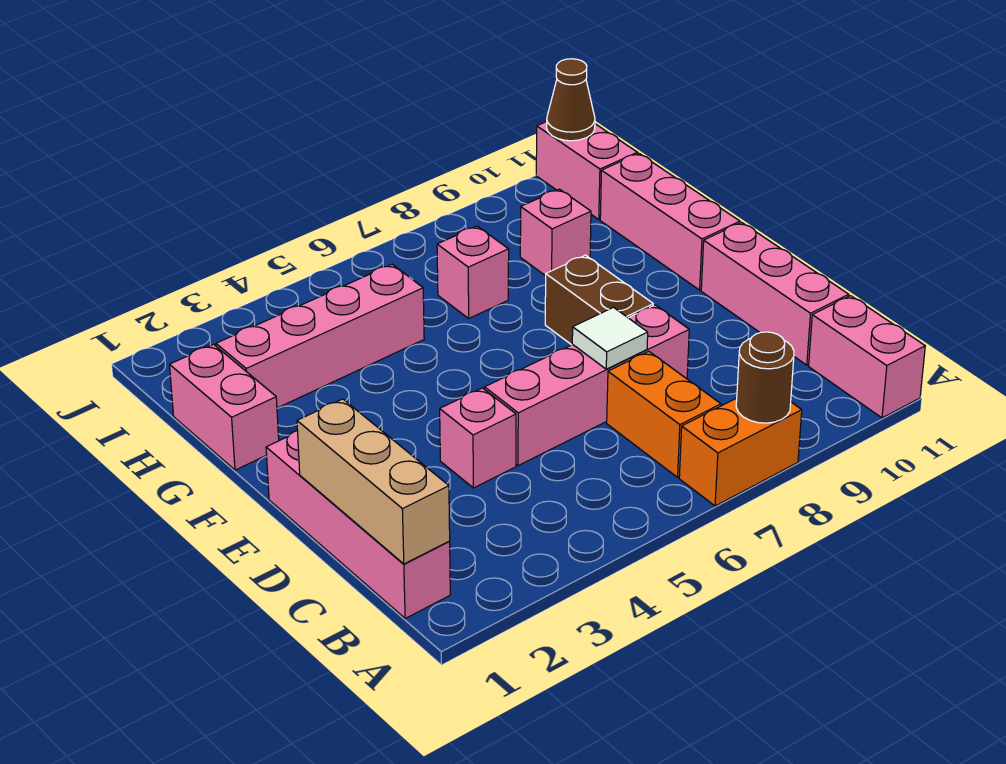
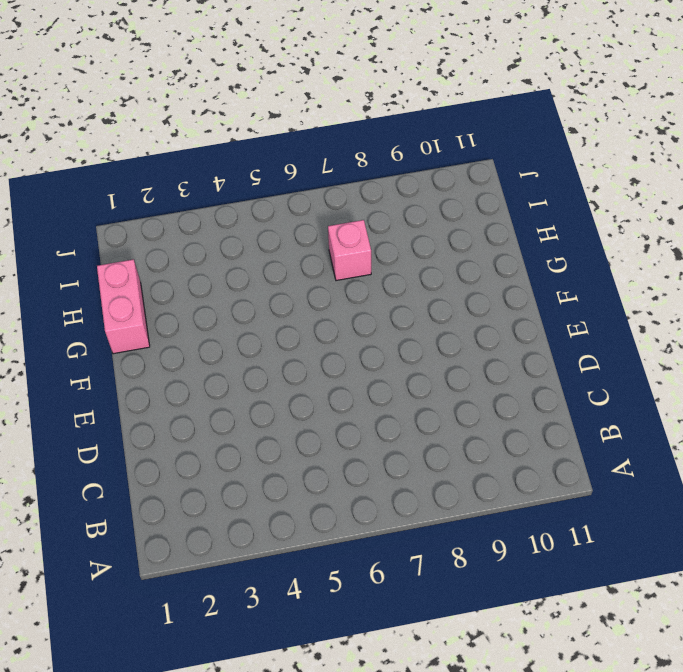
none -> orange brick A7:A8 level 1
none -> pink brick A11:B11 level 1
none -> pink brick B1:E1 level 1

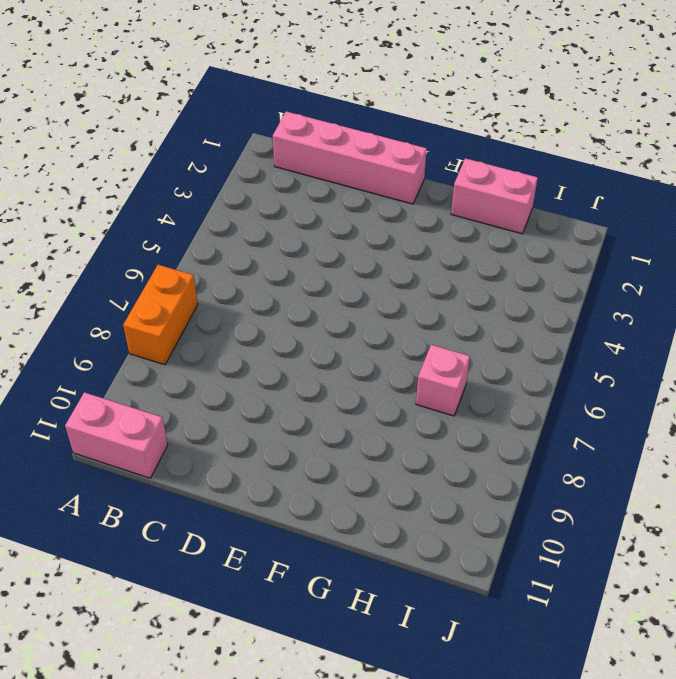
none -> orange brick B7:C7 level 1
none -> pink brick C11:E11 level 1
none -> pink brick D4 level 1

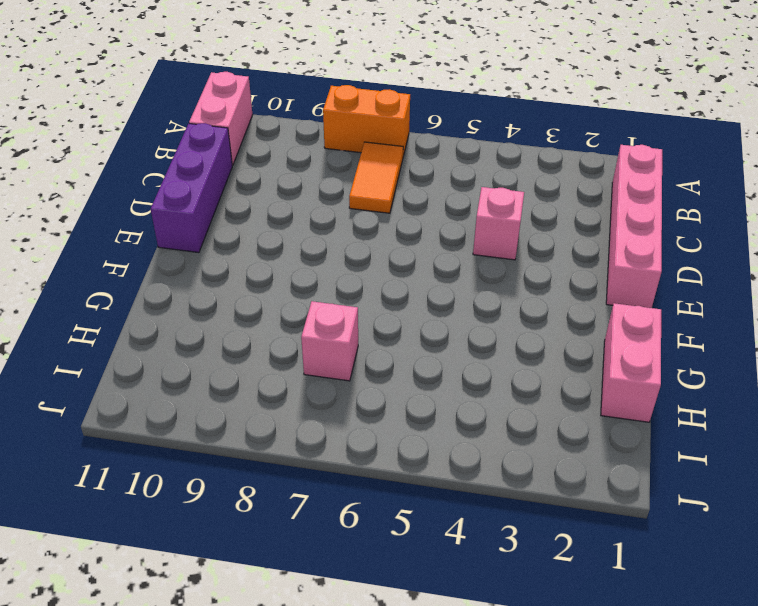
orange tile B7:C7 level 1 -> orange brick B7:C7 level 1
purple brick C11:E11 level 1 -> pink brick C11:E11 level 1
none -> pink brick D5:D8 level 1
none -> brown brick E8:F8 level 1
none -> pink brick F11:H11 level 1

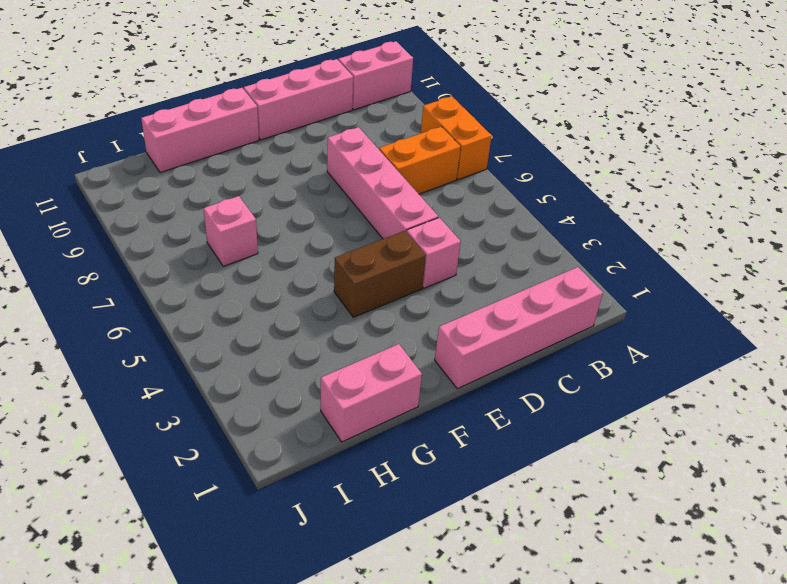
brown brick E4:F4 level 1 -> brown brick E8:F8 level 1
none -> pink brick H2:H5 level 1
none -> pink brick H9 level 1
none -> pink brick I11:J11 level 1

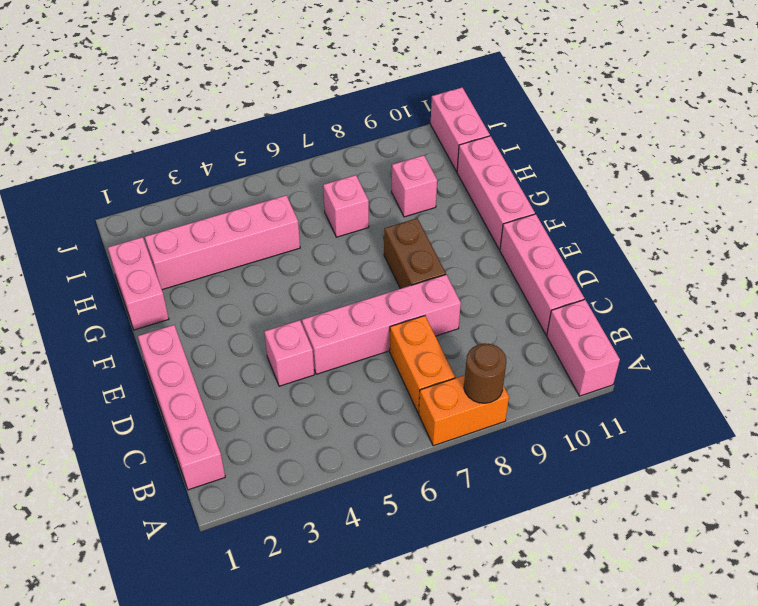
none -> tan brick B1:D1 level 2
none -> white tile D7 level 2
none -> brown cone J11 level 2

